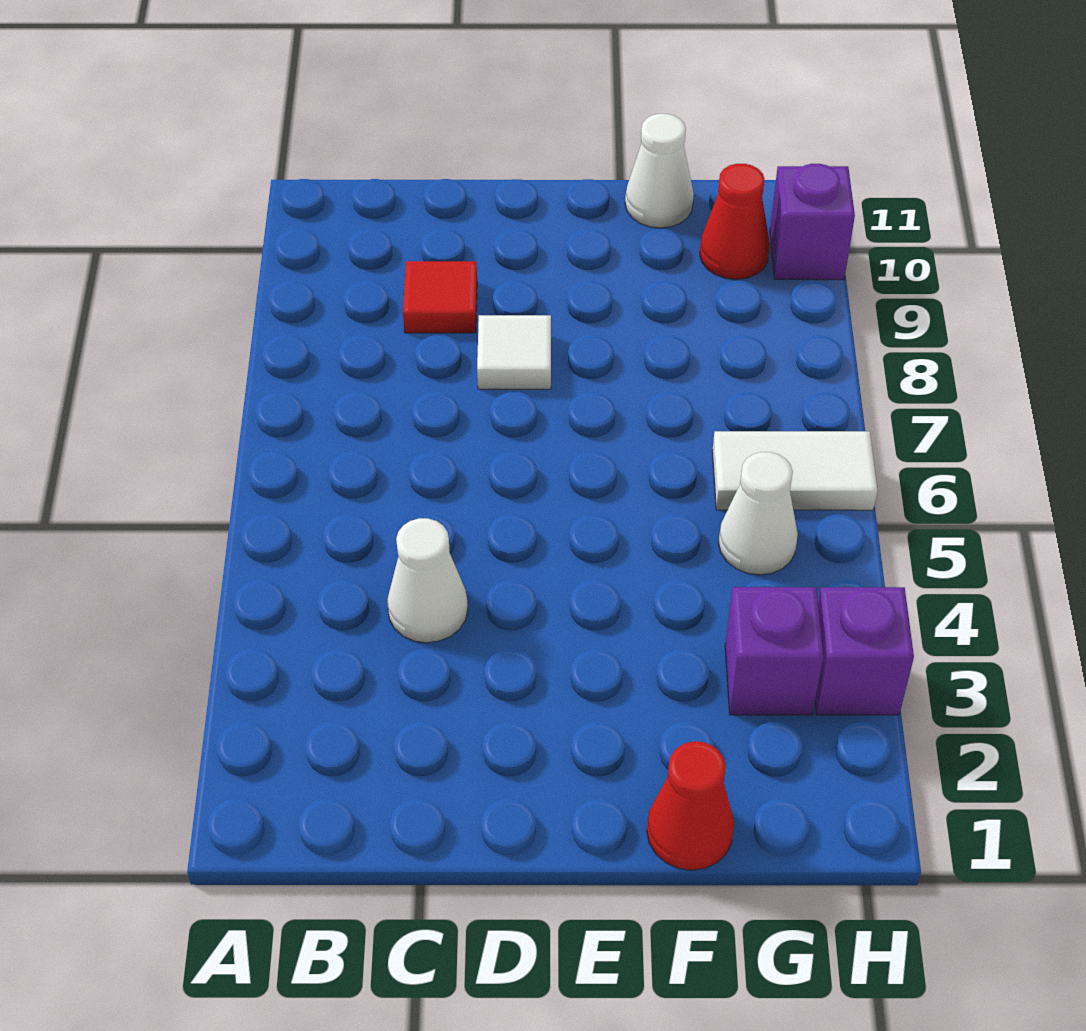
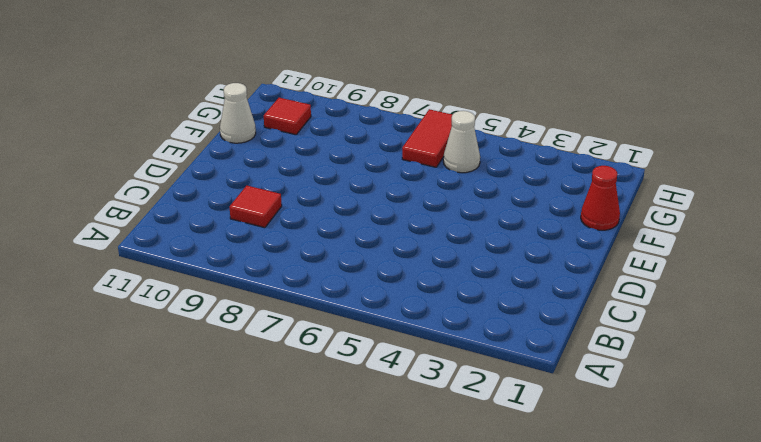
red tile G6:H6 level 1 -> white tile G6:H6 level 1
red tile G10 level 1 -> red cone G10 level 1
none -> white cone C4 level 1
none -> white tile D8 level 1

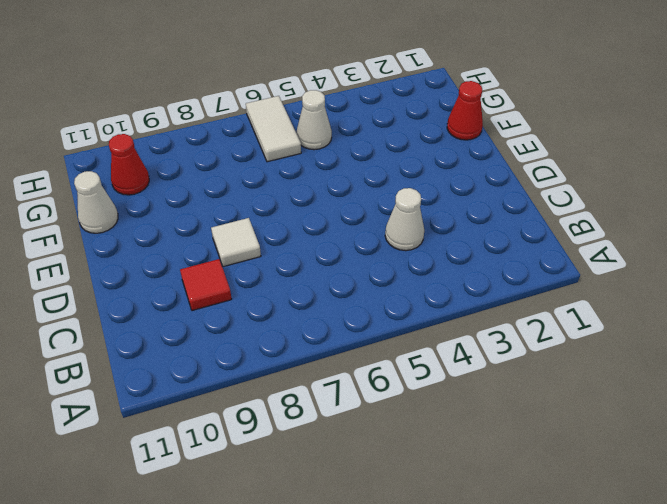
none -> purple brick G3 level 1
none -> purple brick H3 level 1

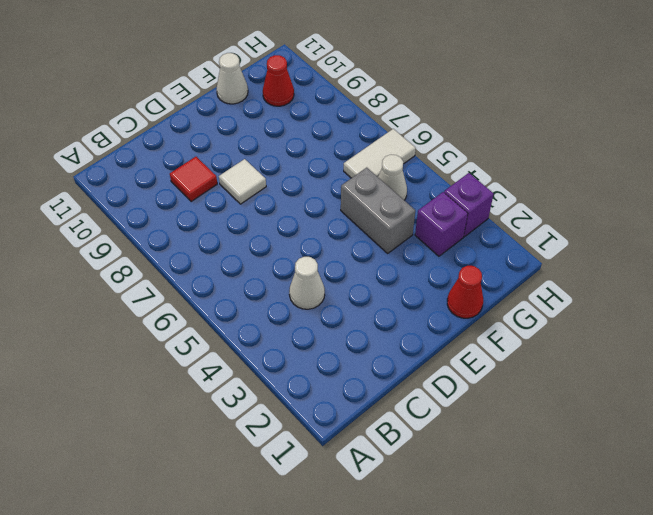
grey brick F4:F5 level 1 -> none
none -> purple brick H10 level 1

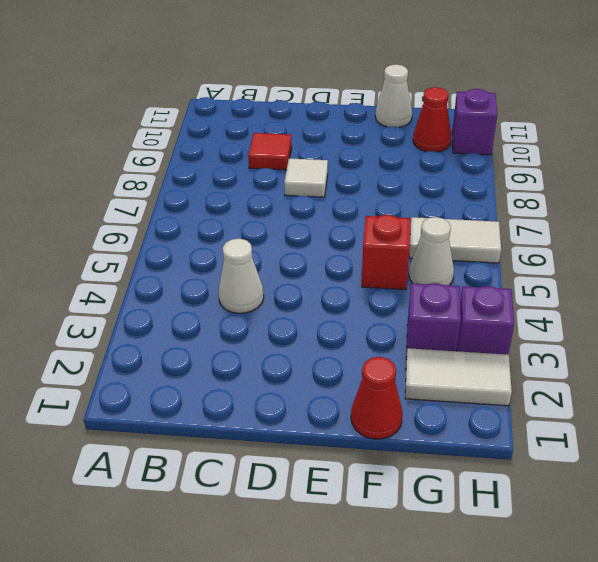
red brick F5 level 1 -> none
white tile G2:H2 level 1 -> none

